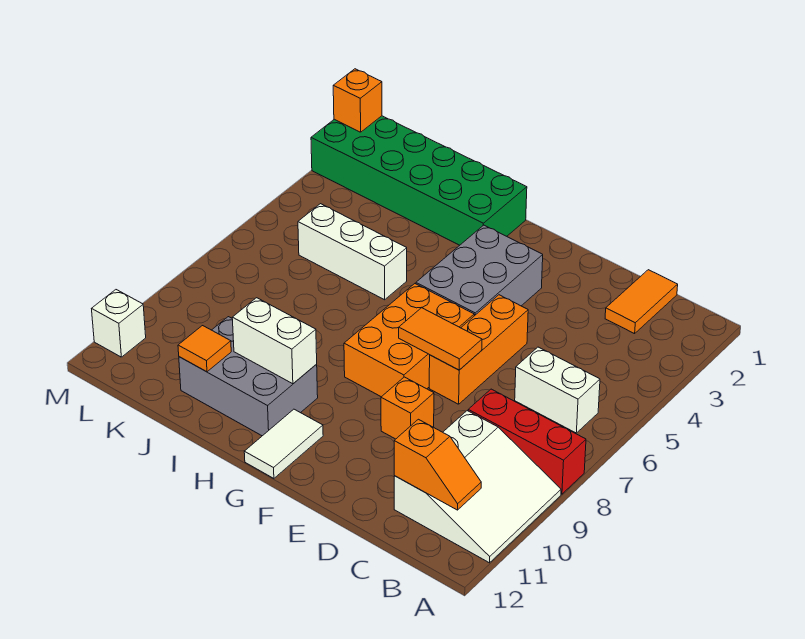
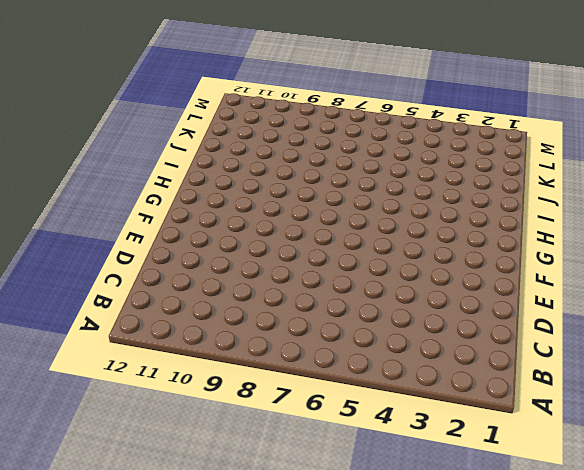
none -> red brick A8:C8 level 1
none -> white slope A9:C11 level 1 top C
none -> white brick B6:C6 level 1

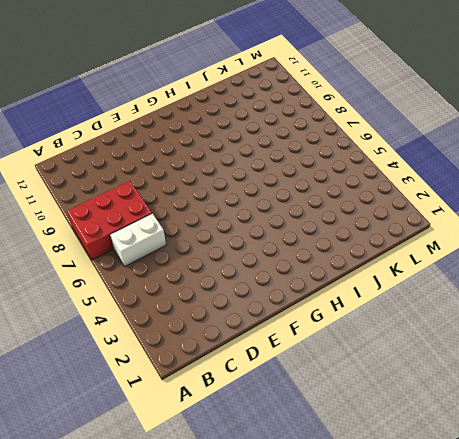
red brick A7:C8 level 1 -> red brick A8:C8 level 1
none -> white slope A9:C11 level 1 top C
none -> orange tile C1:C2 level 1
none -> orange brick E5:E7 level 1

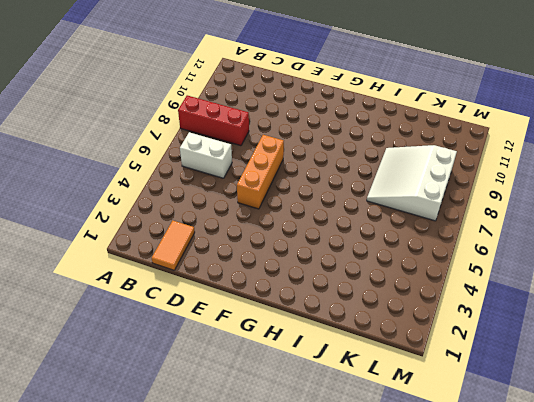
white slope J7:L9 level 1 top L -> white slope A9:C11 level 1 top C
none -> orange brick E9 level 1
none -> grey brick F3:G5 level 1
none -> orange brick F6:G8 level 1

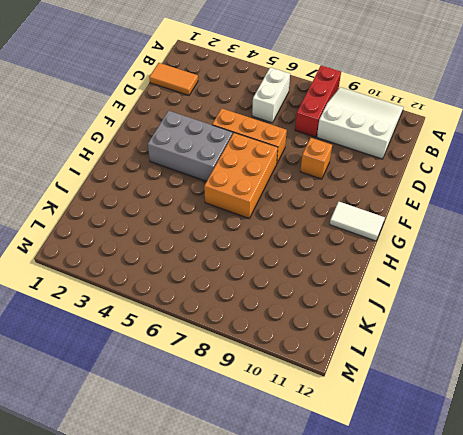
orange brick F6:H7 level 1 -> orange brick F6:G8 level 1
none -> green brick H1:M2 level 1
none -> grey brick H10:J11 level 1
none -> white brick I5:K5 level 1

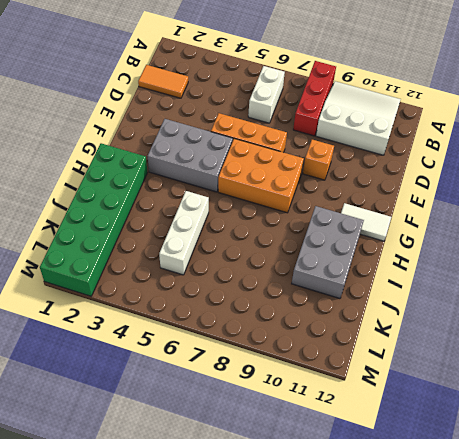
none -> white brick M11 level 1
none -> orange slope B11:C11 level 2 top C
none -> orange tile E7:F7 level 2

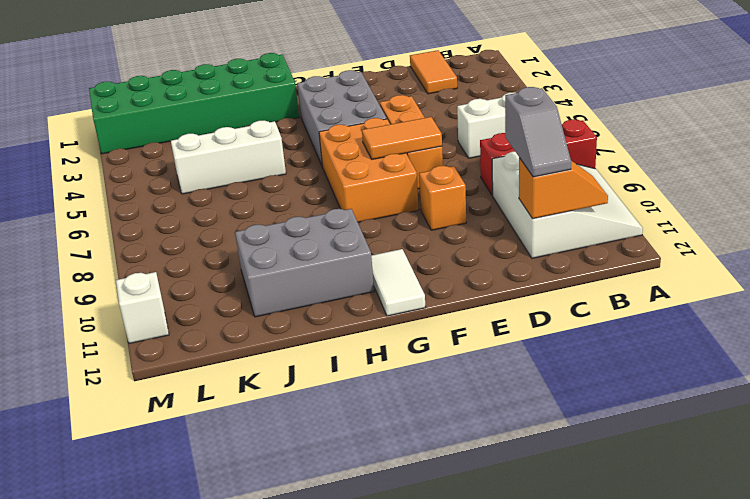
grey slope C10:C11 level 3 top 10 -> none
none -> white brick H10:I10 level 2
none -> orange tile J11 level 2
none -> orange brick M1 level 2

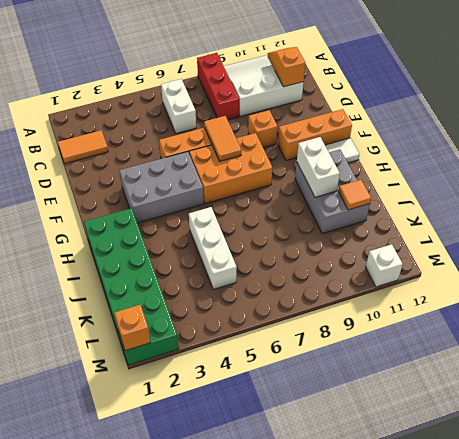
orange brick F10:F12 level 1 -> none

